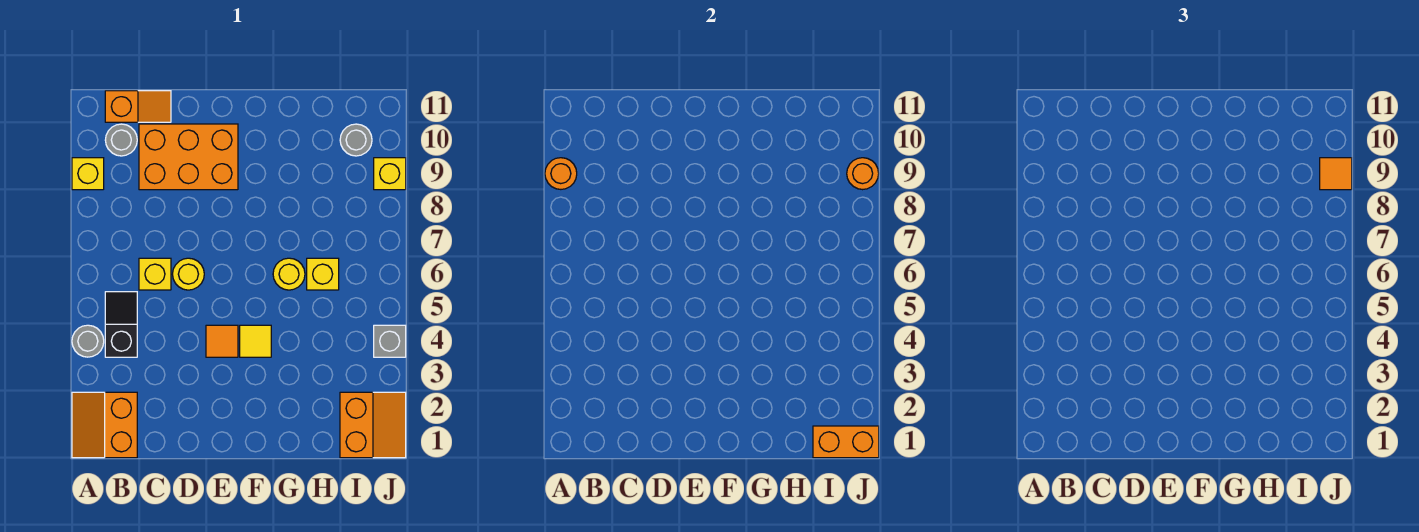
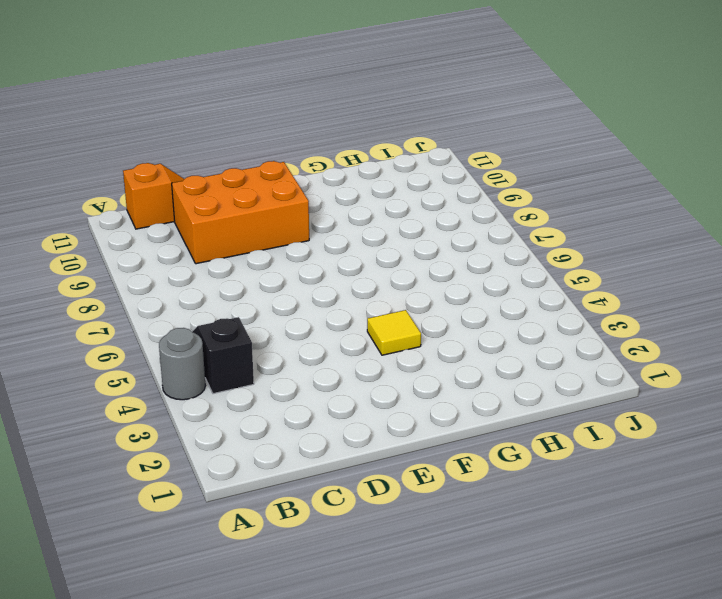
none -> orange slope A1:B2 level 1 top B
none -> yellow brick A9 level 1
none -> grey round brick B10 level 1

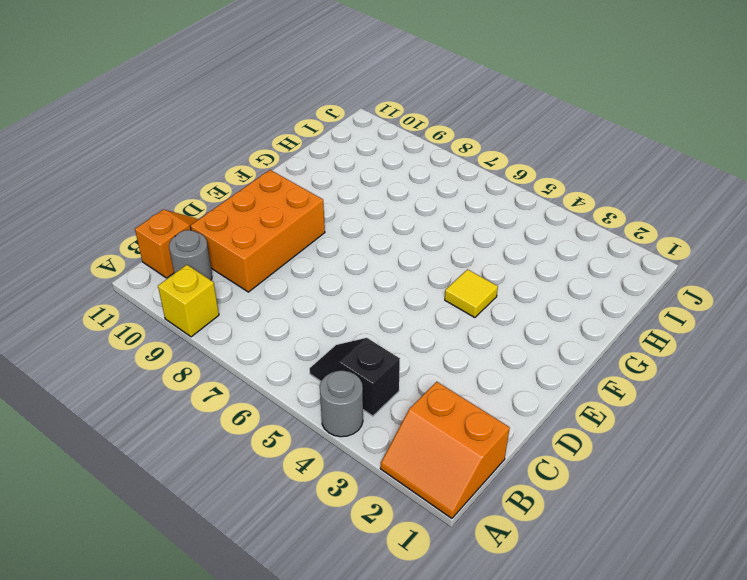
none -> yellow brick C6 level 1
none -> yellow round brick D6 level 1
none -> orange tile E4 level 1

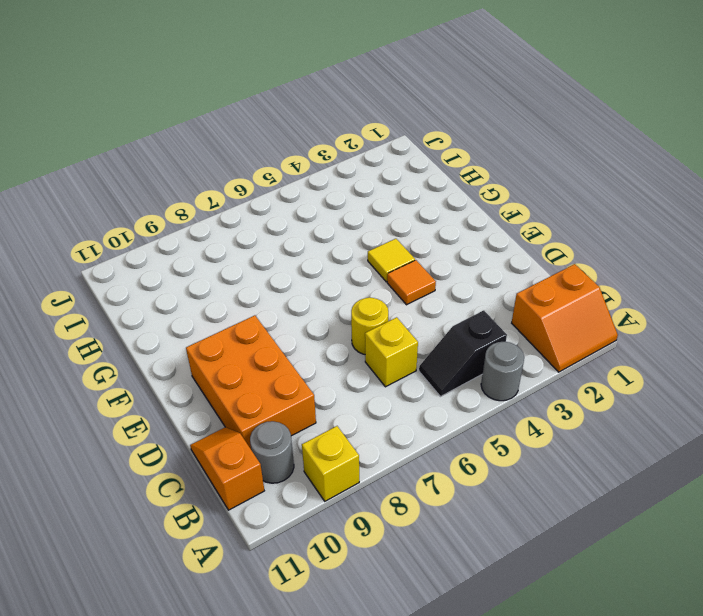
none -> yellow round brick G6 level 1
none -> yellow brick H6 level 1
none -> orange slope I1:J2 level 1 top I

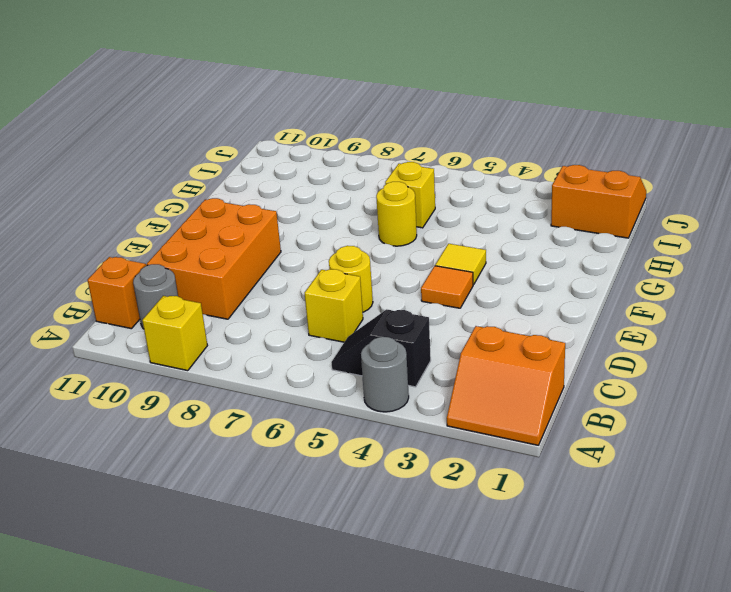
none -> grey round brick I10 level 1
none -> grey brick J4 level 1
none -> yellow brick J9 level 1

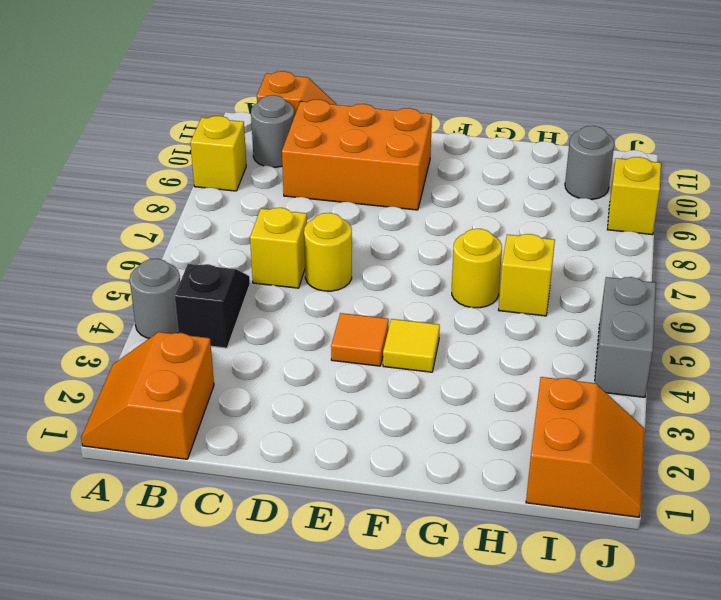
grey brick J4:J5 level 1 -> grey brick J4 level 1
none -> orange round brick A9 level 2
none -> orange brick I1:J1 level 2
none -> orange round brick J9 level 2

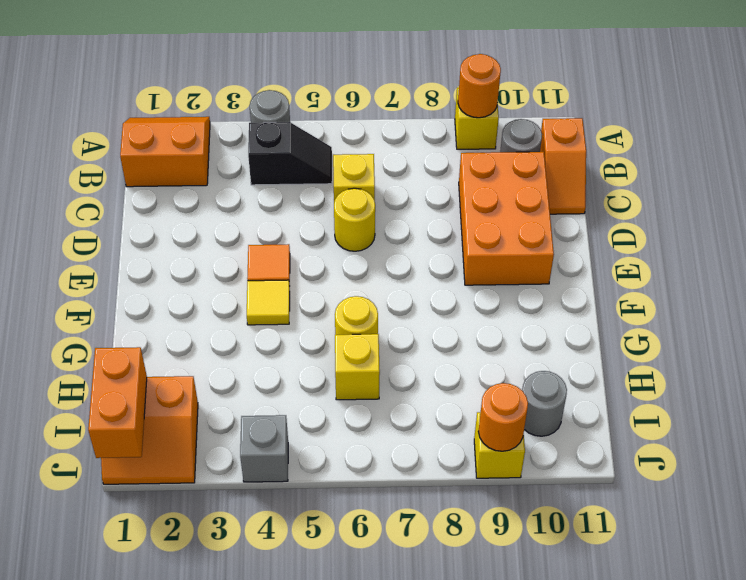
none -> orange tile J9 level 3

